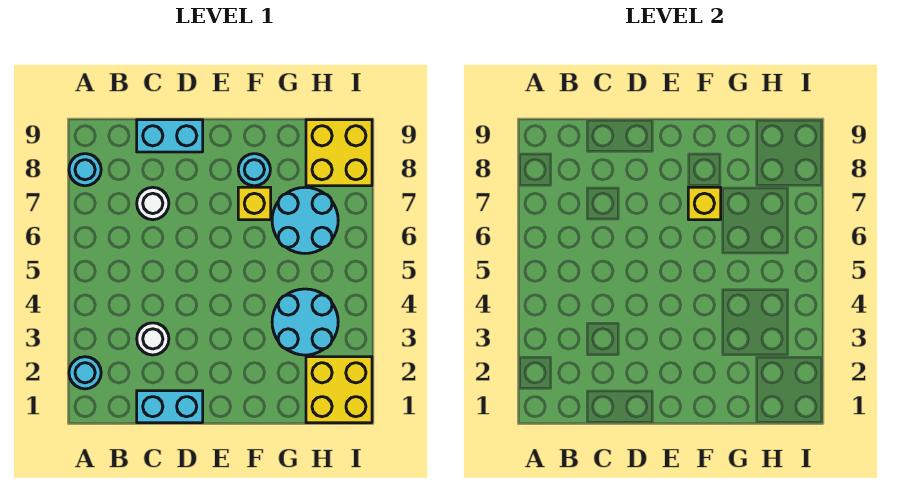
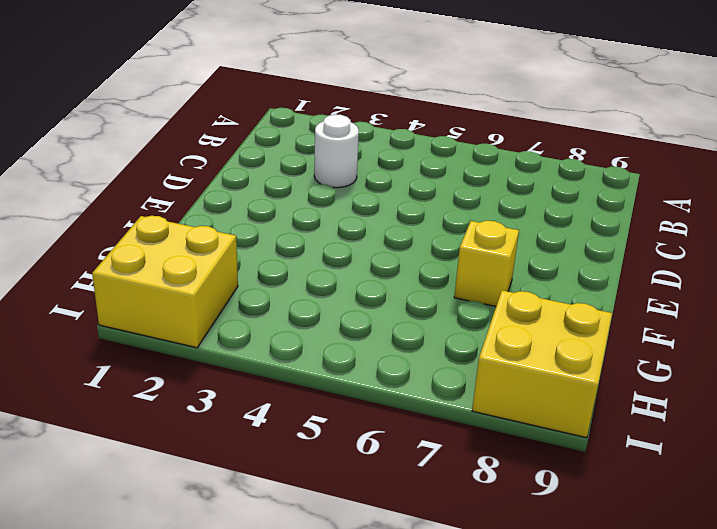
none -> cyan round brick A2 level 1
none -> cyan round brick A8 level 1
none -> cyan brick C1:D1 level 1

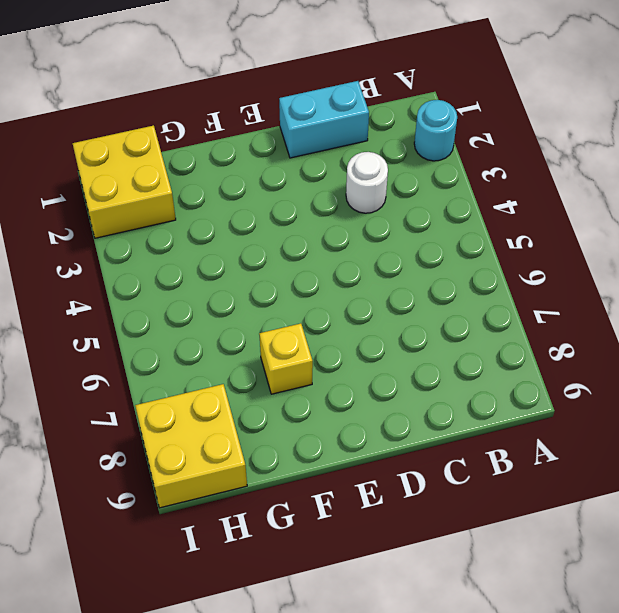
none -> cyan round brick A8 level 1
none -> white round brick C7 level 1
none -> cyan brick C9:D9 level 1

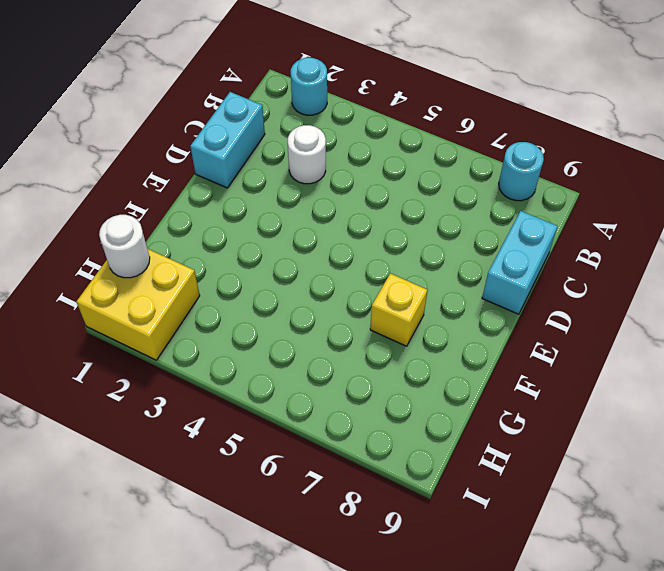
white round brick H1 level 2 -> white round brick C7 level 1
none -> cyan round brick F8 level 1
none -> cyan round brick G3:H4 level 1
none -> cyan round brick G6:H7 level 1

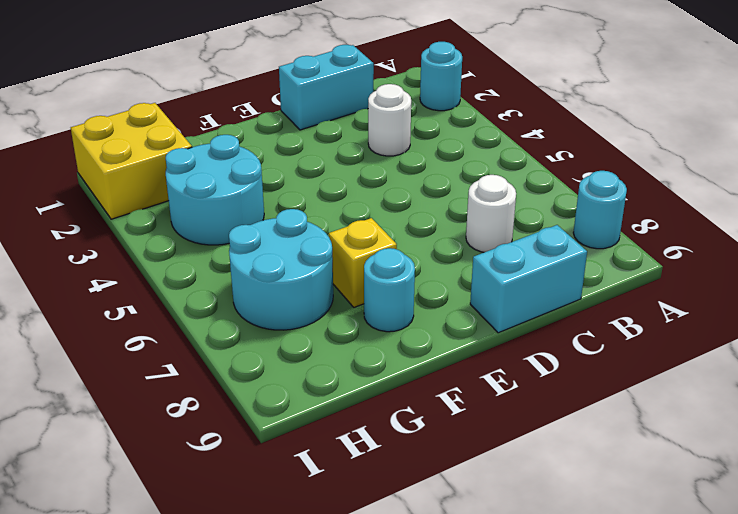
none -> yellow brick H8:I9 level 1
none -> yellow brick F7 level 2

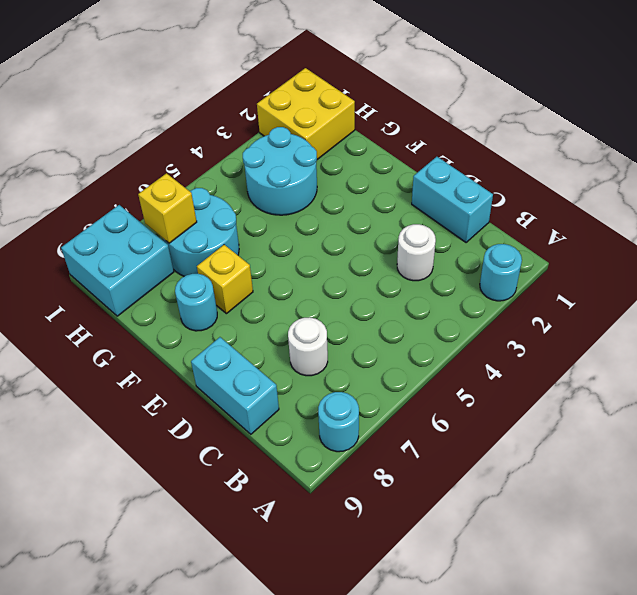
yellow brick H7 level 2 -> yellow brick F7 level 2
cyan brick H8:I9 level 1 -> yellow brick H8:I9 level 1

